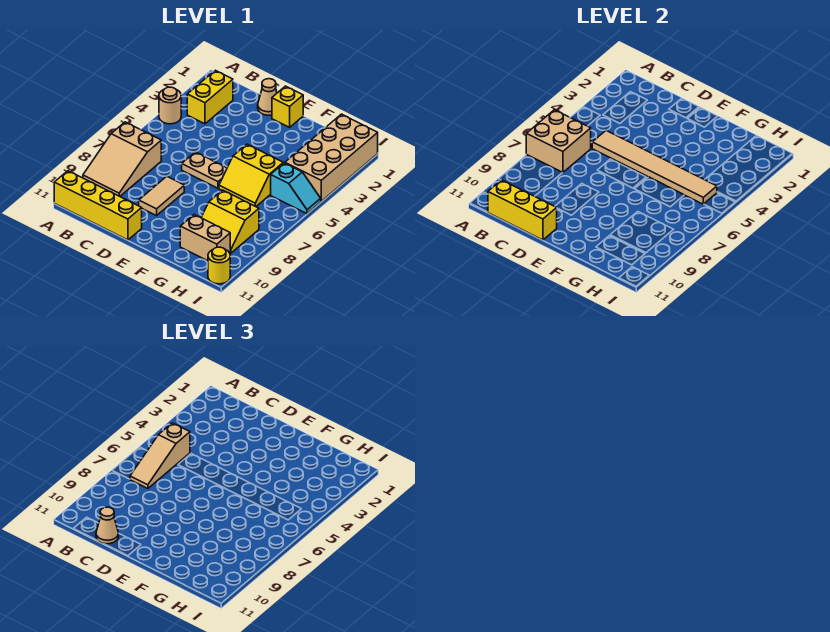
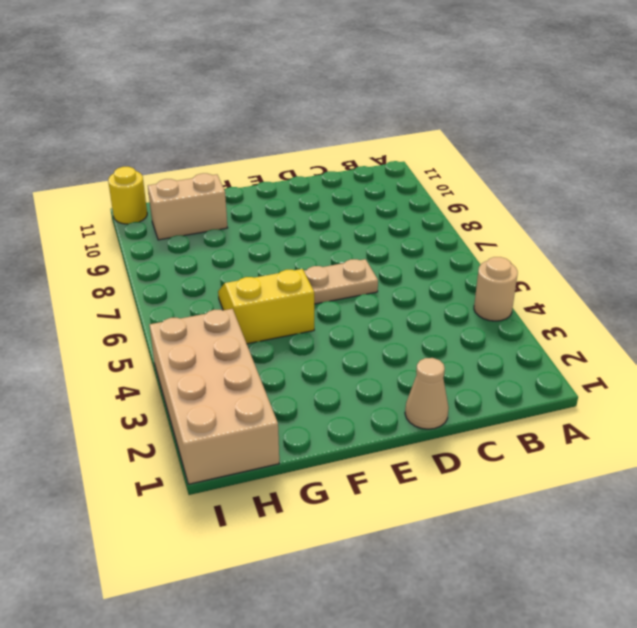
none -> tan slope A7:B9 level 1 top 7
none -> yellow brick A11:D11 level 1
none -> yellow brick B2:B3 level 1

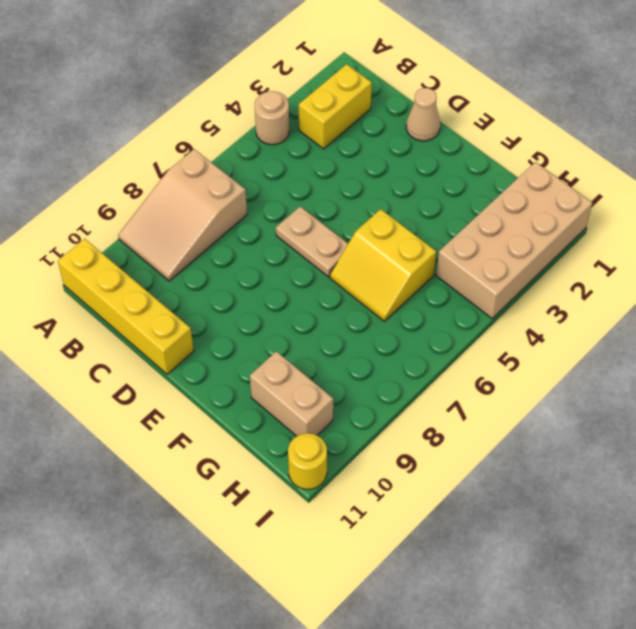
none -> tan tile D8:D9 level 1
none -> yellow brick E1 level 1
none -> yellow slope G8:H9 level 1 top 8

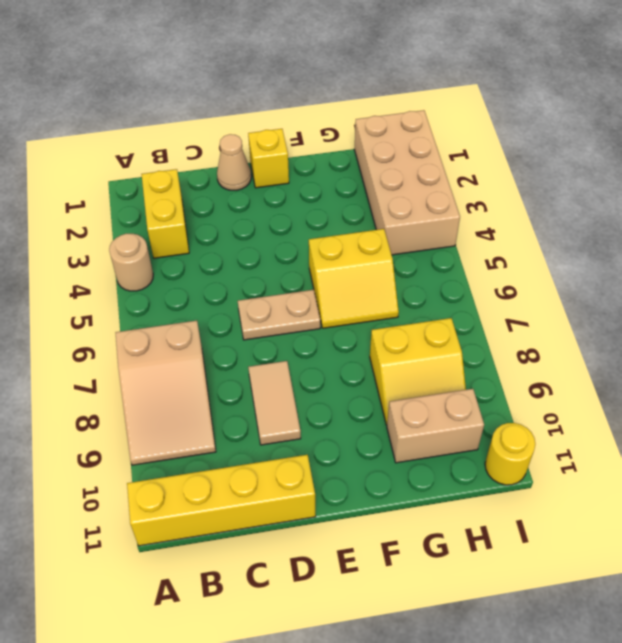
none -> cyan slope H5:I5 level 1 top H
none -> tan brick A6:B7 level 2
none -> yellow brick B11:D11 level 2

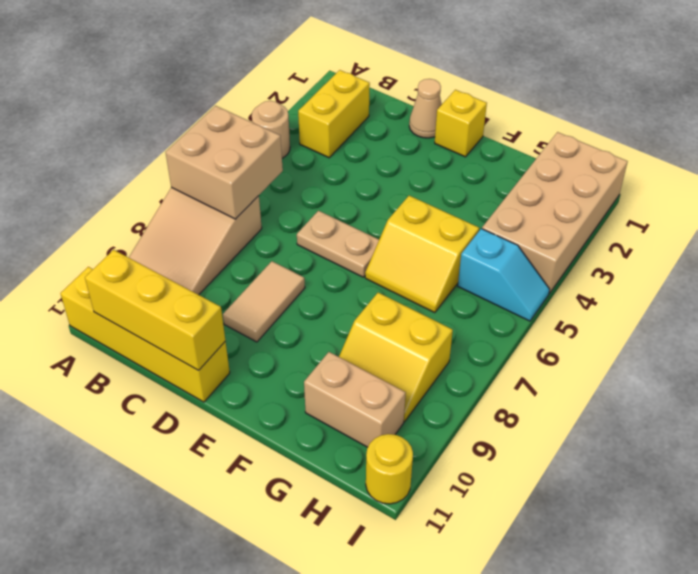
none -> tan tile C5:H5 level 2
none -> tan slope B5:B7 level 3 top 5
none -> tan cone C11 level 3

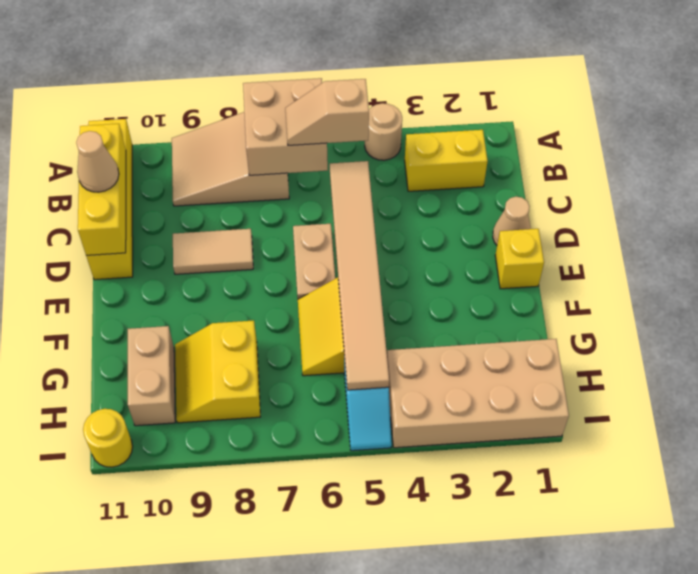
tan slope B5:B6 level 3 top 5 -> tan slope B5:B7 level 3 top 5

